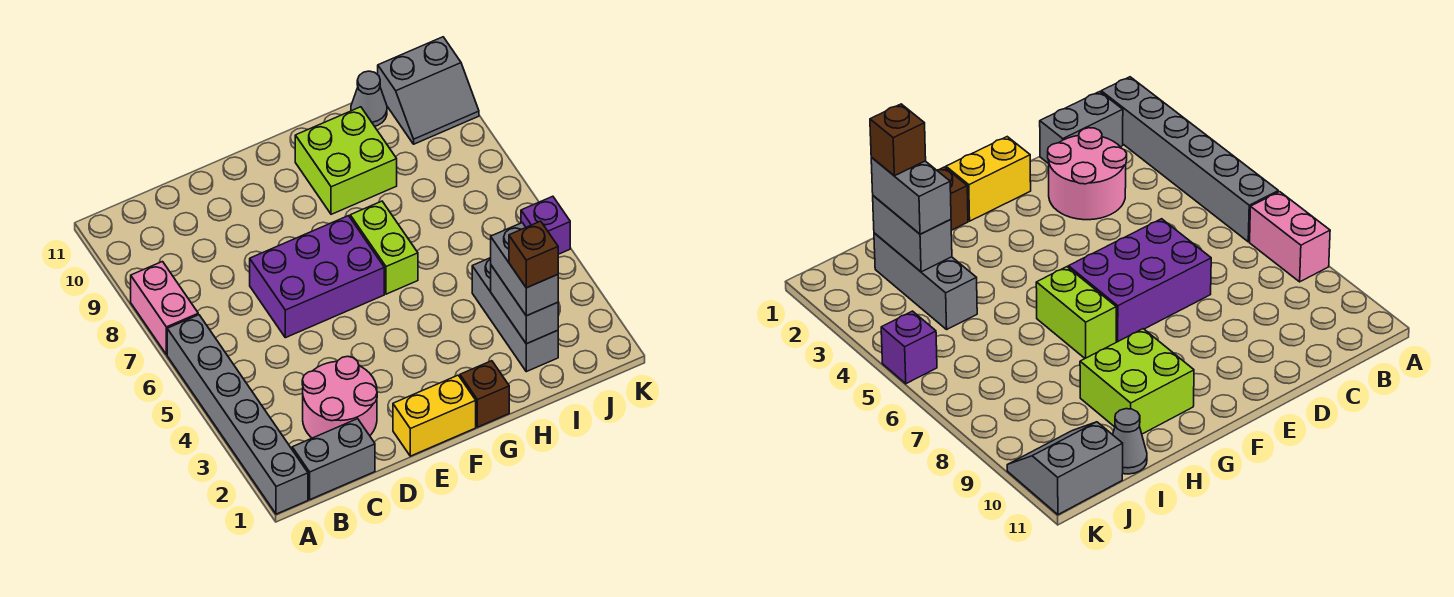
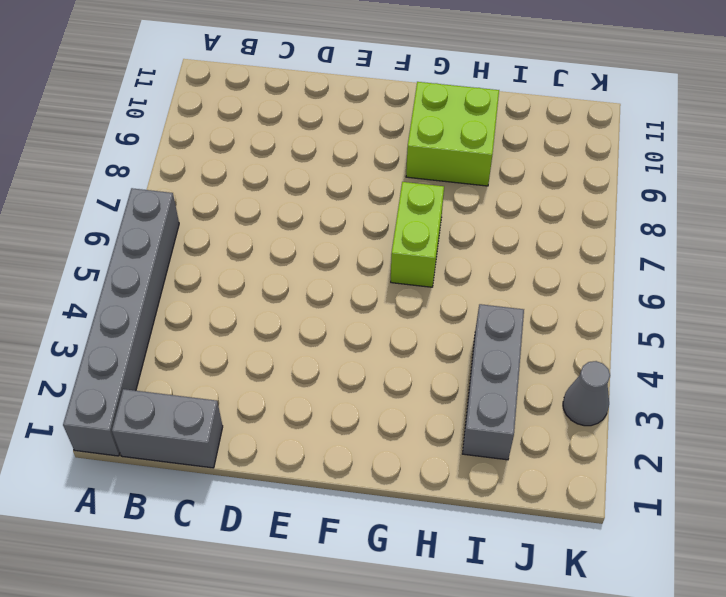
grey cone K3 level 1 -> grey cone I11 level 1
none -> pink brick A7:A8 level 1
none -> pink round brick C2:D3 level 1
none -> purple brick D6:F7 level 1

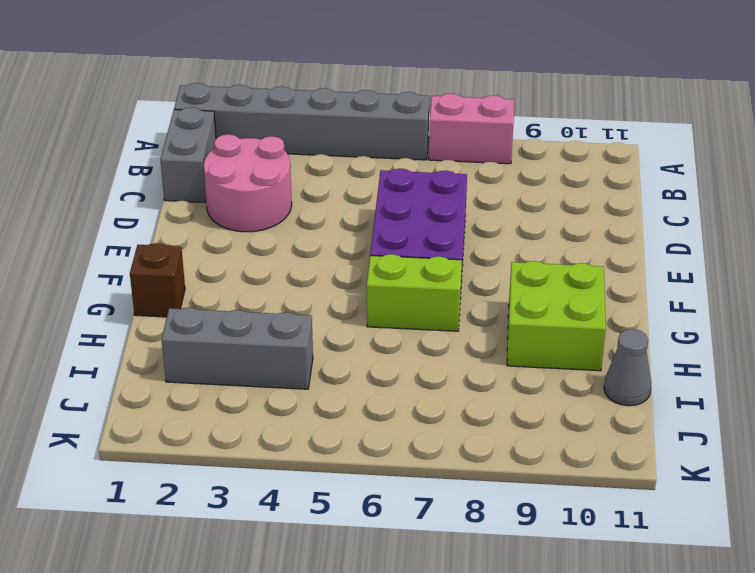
none -> yellow brick E1:F1 level 1
none -> grey slope J10:K11 level 1 top 11
none -> purple brick K5 level 1

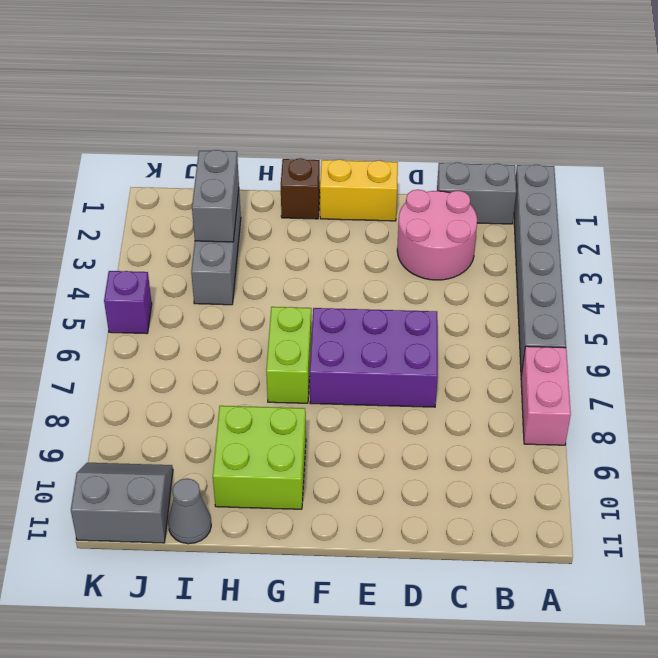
none -> grey brick I2:I3 level 3
none -> brown brick I2 level 4

